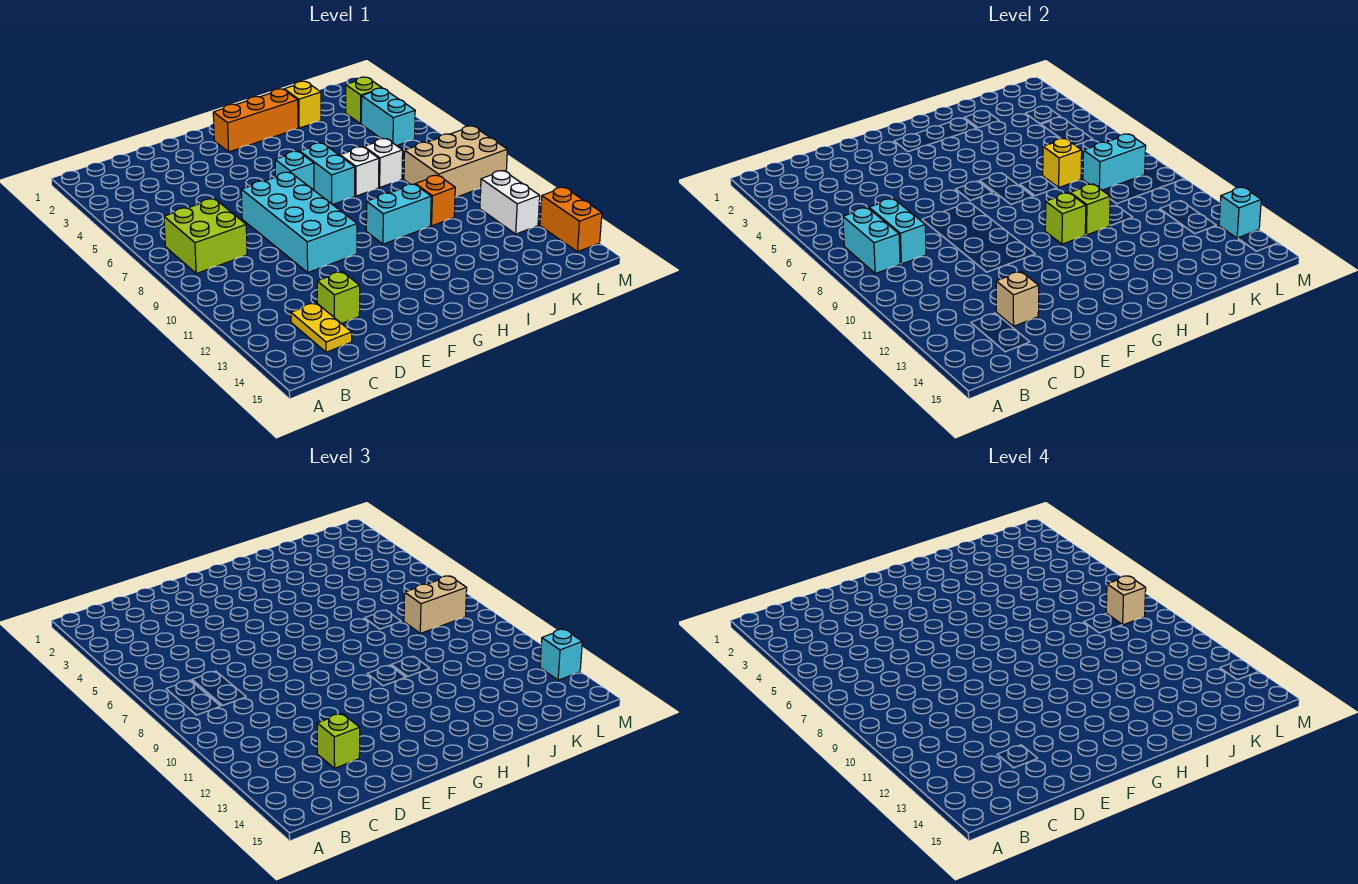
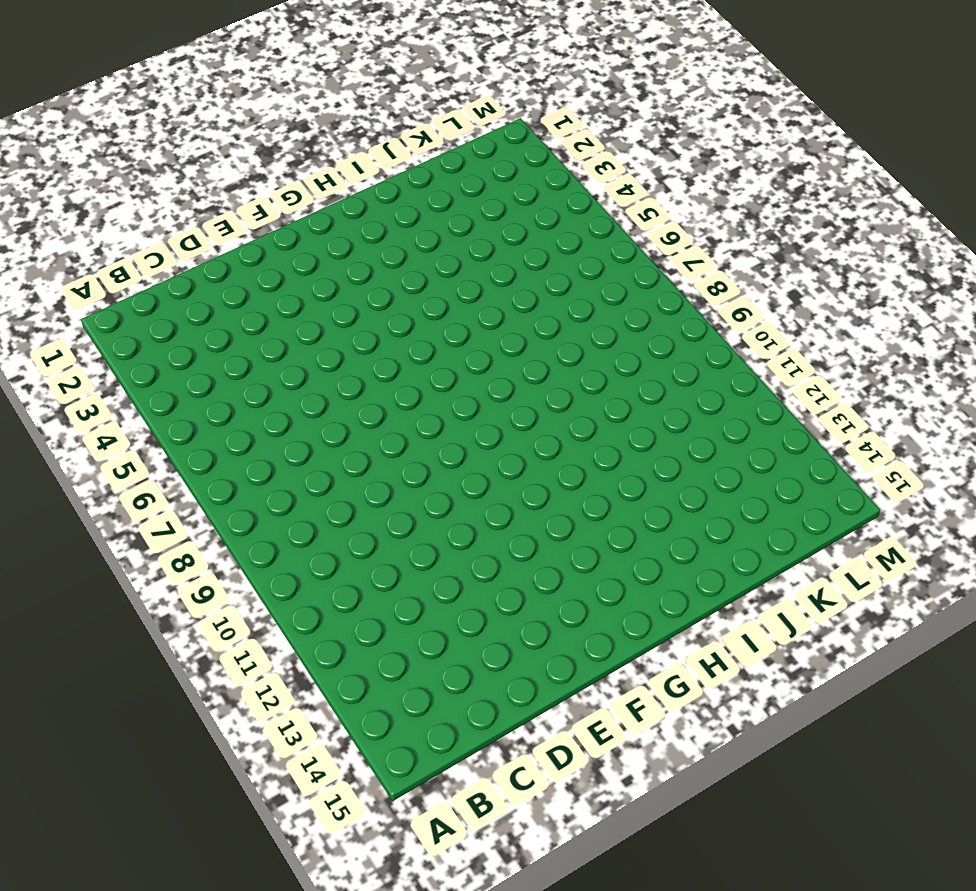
none -> lime brick B7:C8 level 1
none -> yellow plate C13:C14 level 1
none -> lime brick D13 level 1

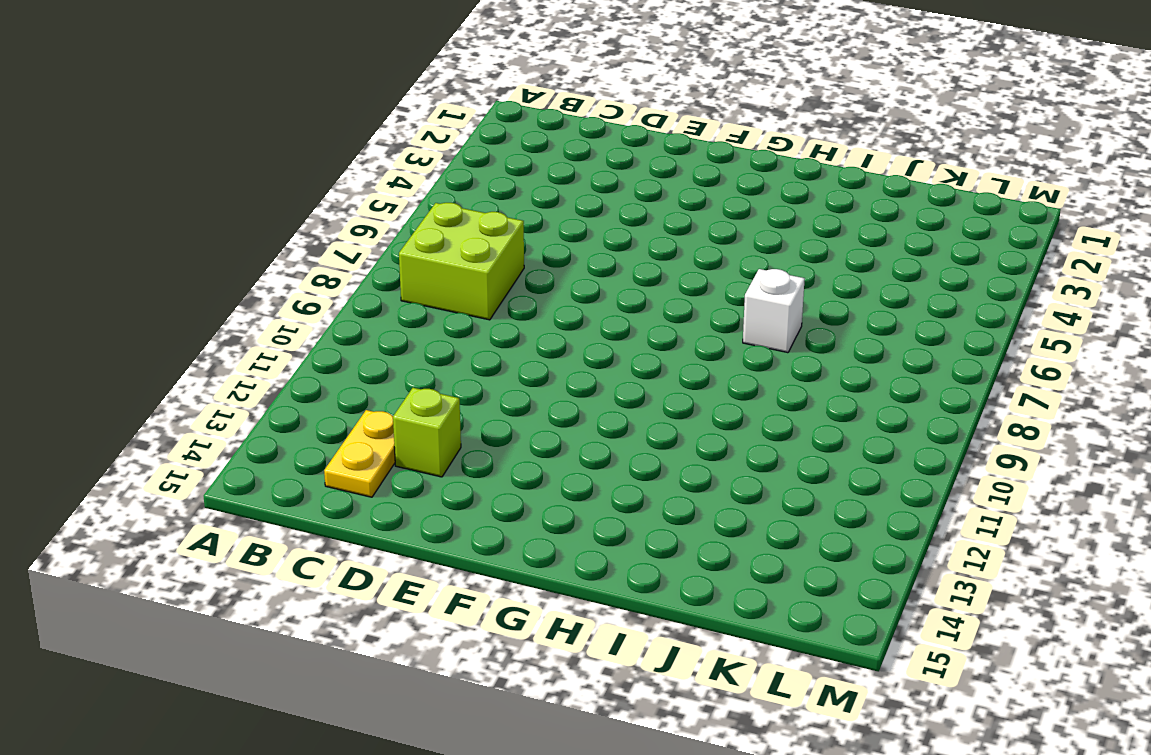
none -> cyan brick E7:F10 level 1
none -> orange brick G2:I2 level 1
none -> cyan brick G6 level 1

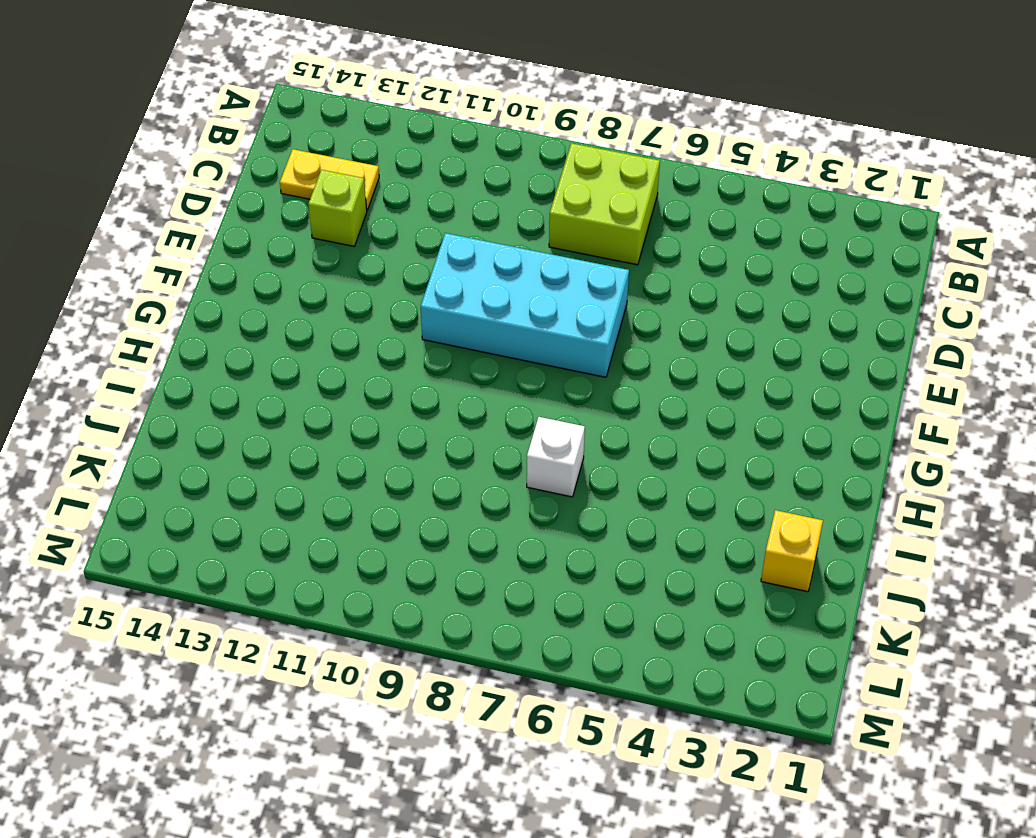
none -> orange brick G2:I2 level 1
none -> cyan brick G6 level 1
none -> cyan brick H6:H7 level 1

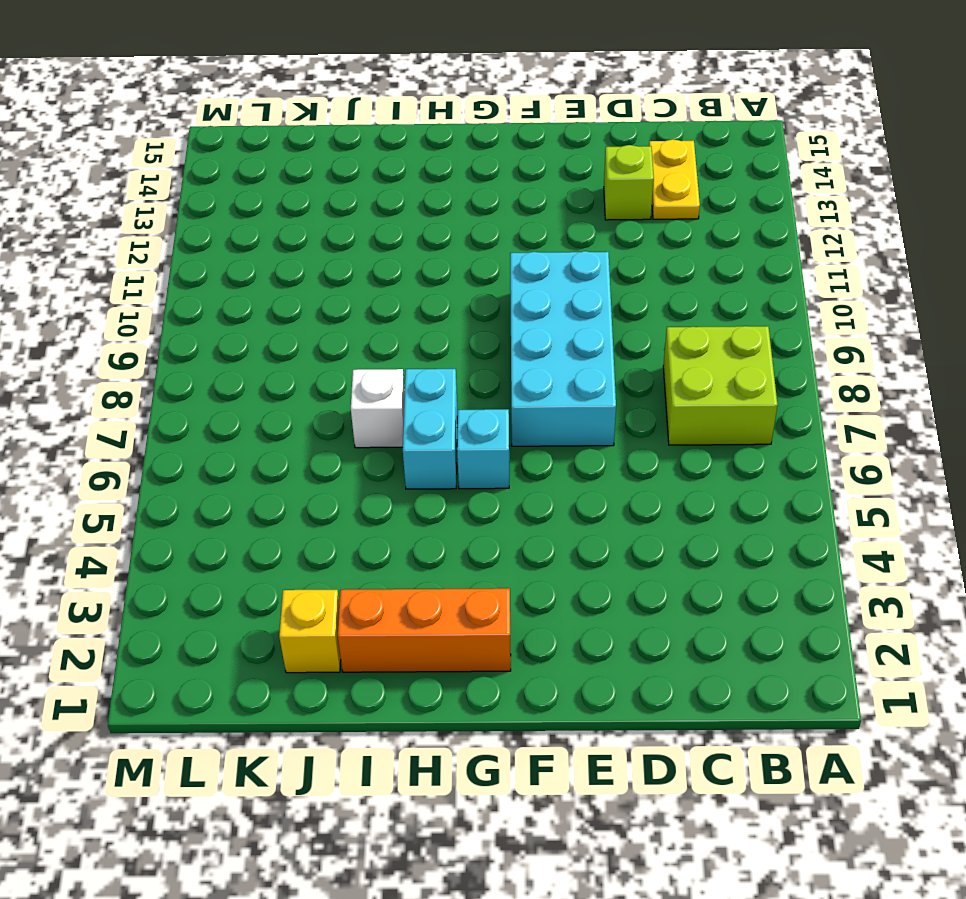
none -> cyan brick H10:I10 level 1
none -> white brick J7 level 1
none -> orange brick J10 level 1

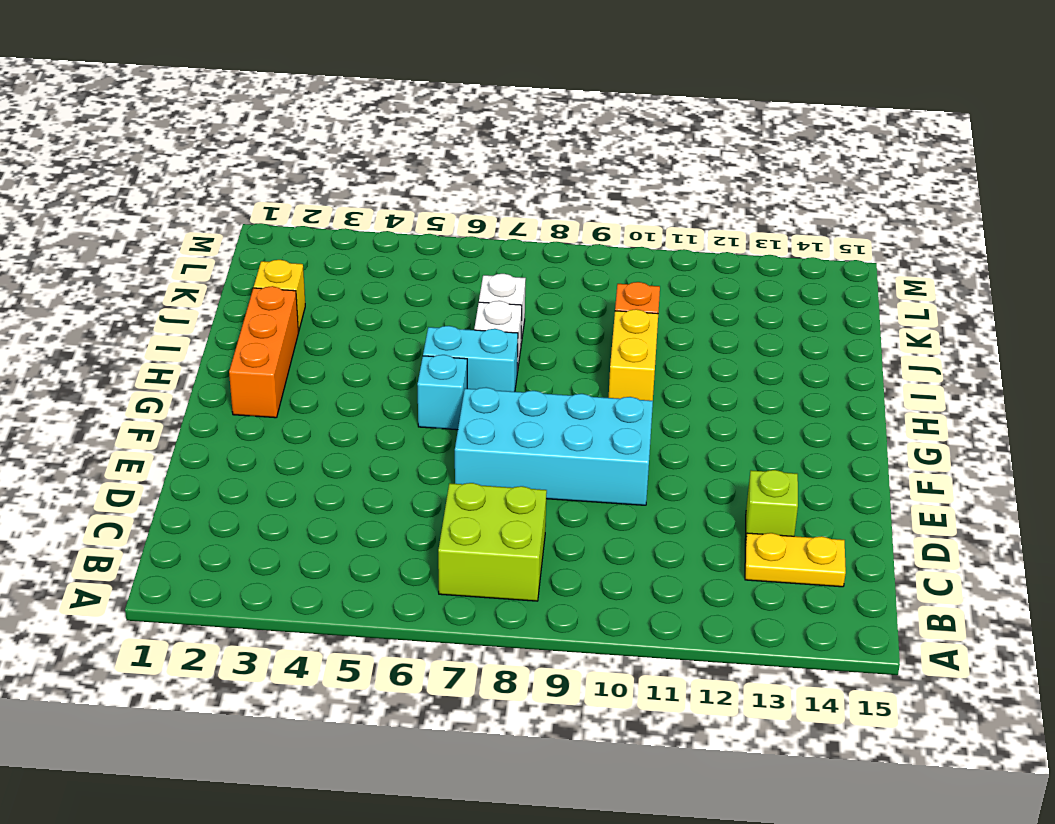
yellow brick H10:I10 level 1 -> cyan brick H10:I10 level 1
none -> tan brick K8:M9 level 1
none -> lime brick L3 level 1
none -> cyan brick L4:L5 level 1

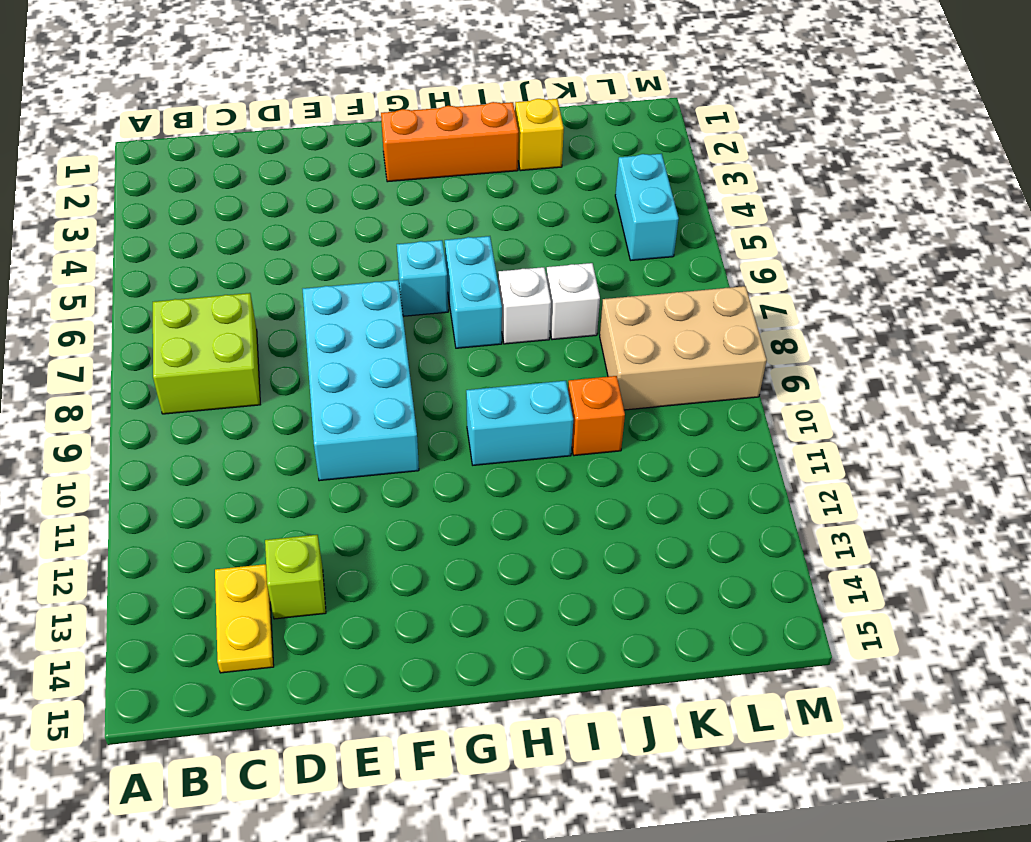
none -> lime brick L3 level 1
none -> white brick L11:L12 level 1
none -> orange brick M13:M14 level 1

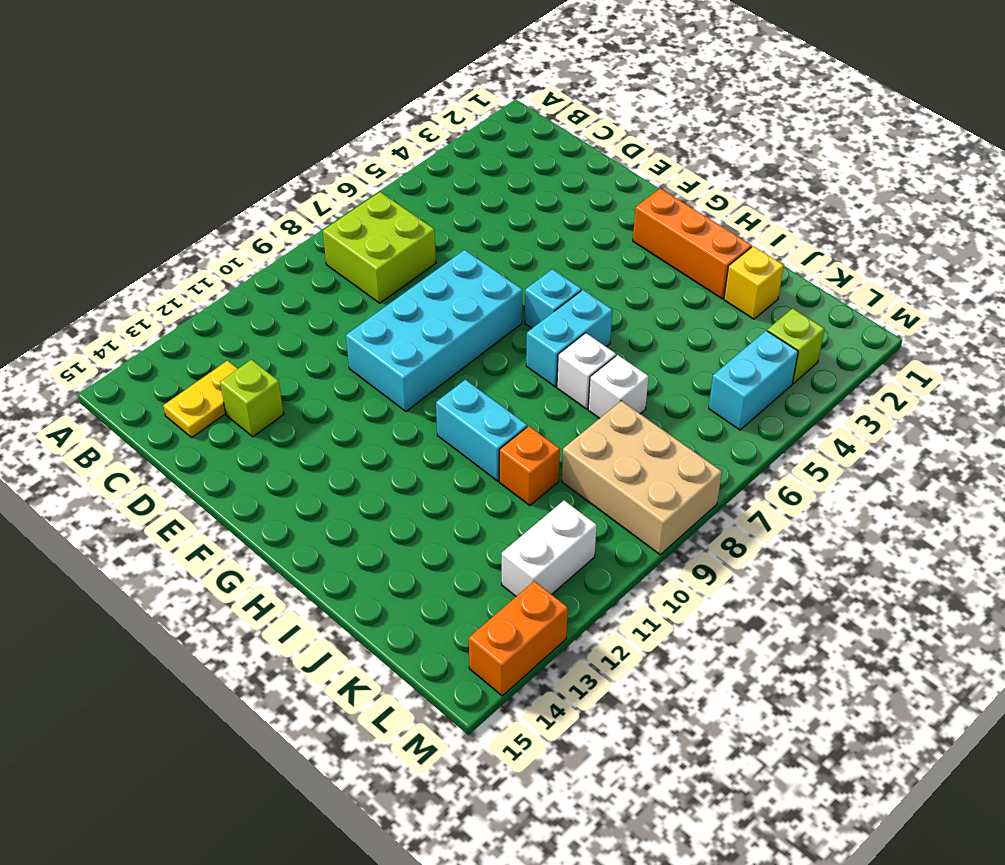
none -> cyan brick B7:B8 level 2
none -> cyan brick C7:C8 level 2
none -> tan brick D13 level 2

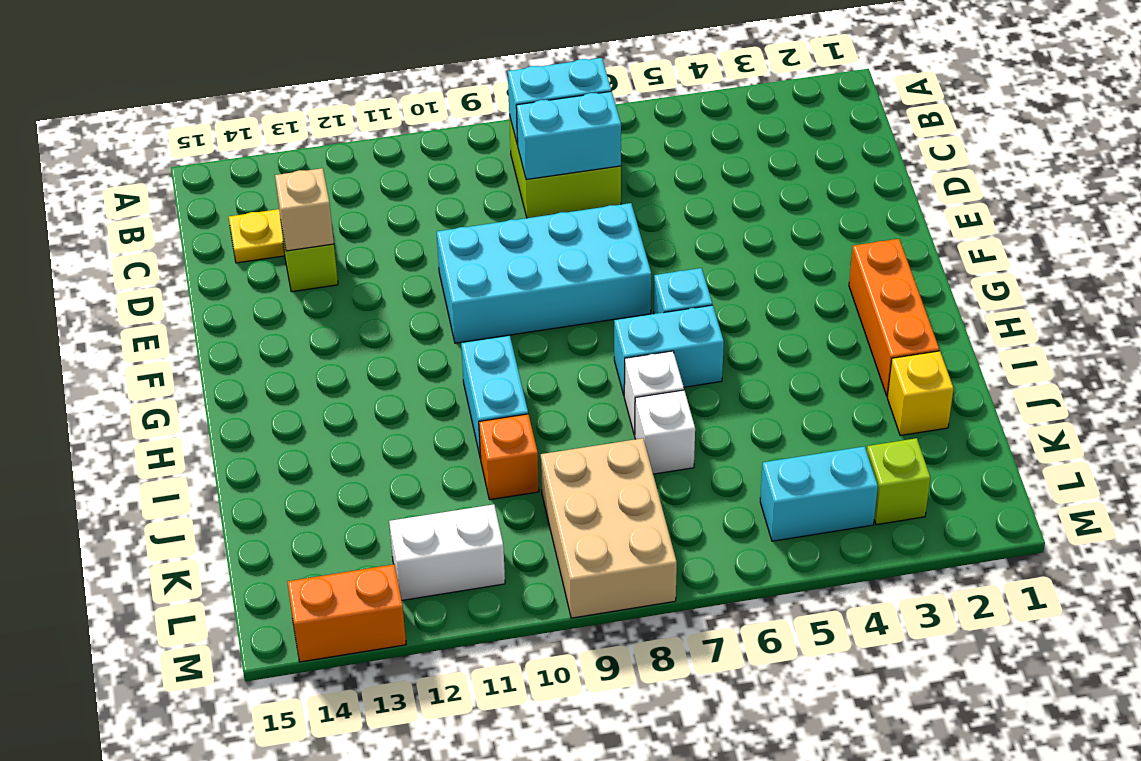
none -> lime brick H10 level 2
none -> lime brick I10 level 2
none -> yellow brick J7 level 2

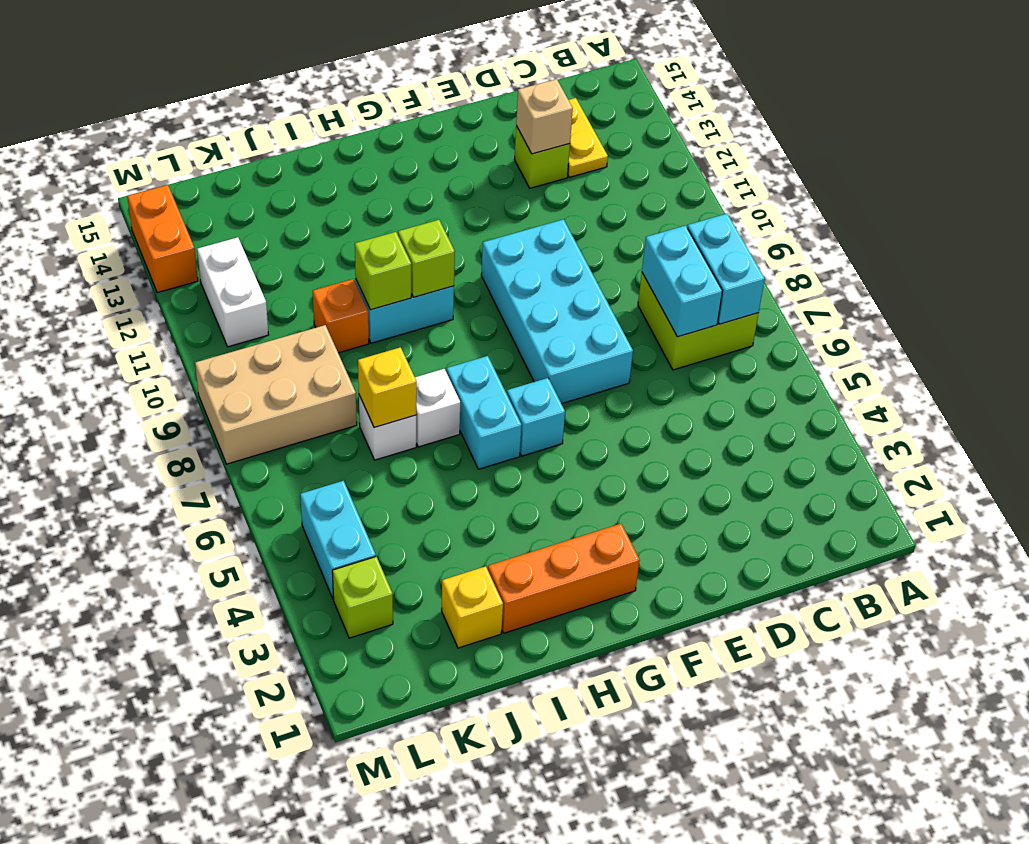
none -> cyan brick K8:L8 level 2
none -> cyan brick M13 level 2
none -> lime brick D13 level 3

